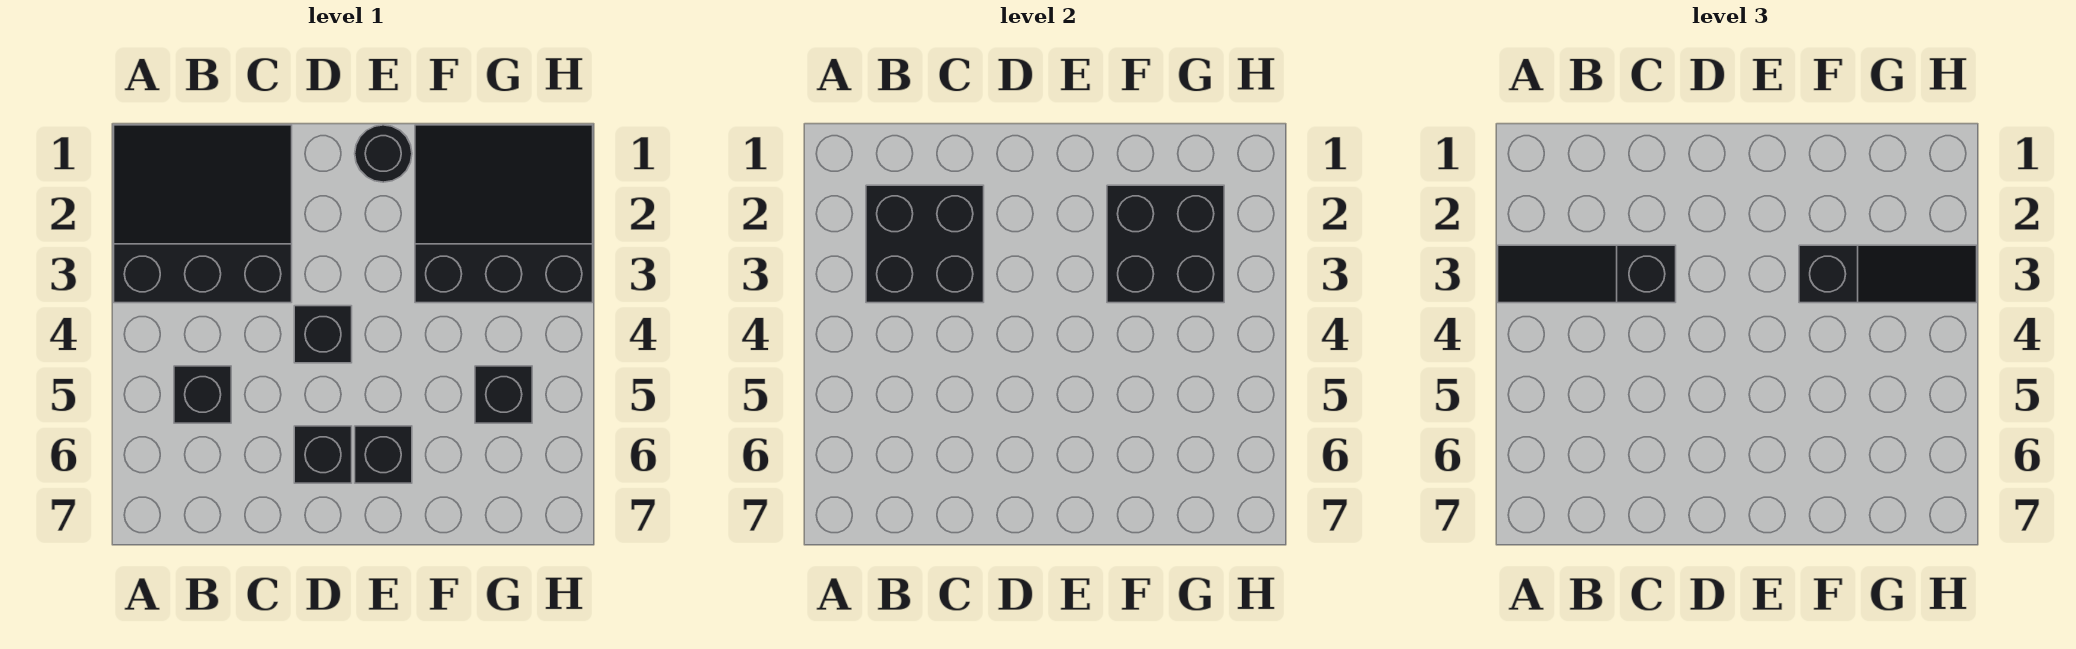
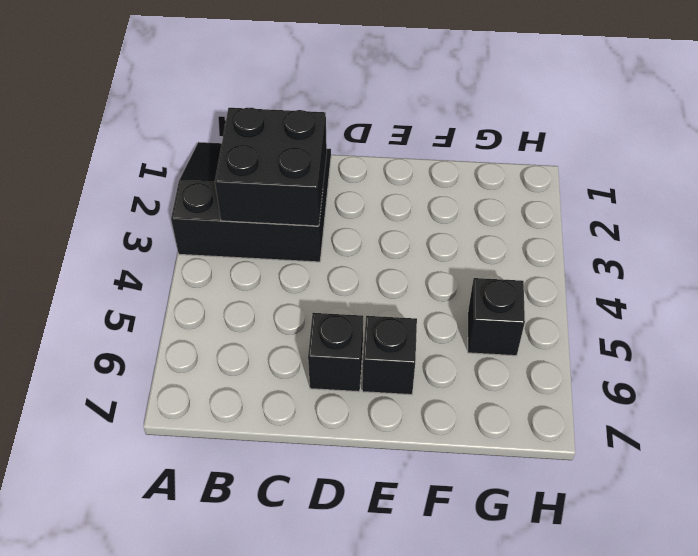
none -> black brick B5 level 1
none -> black brick D4 level 1
none -> black round brick E1 level 1

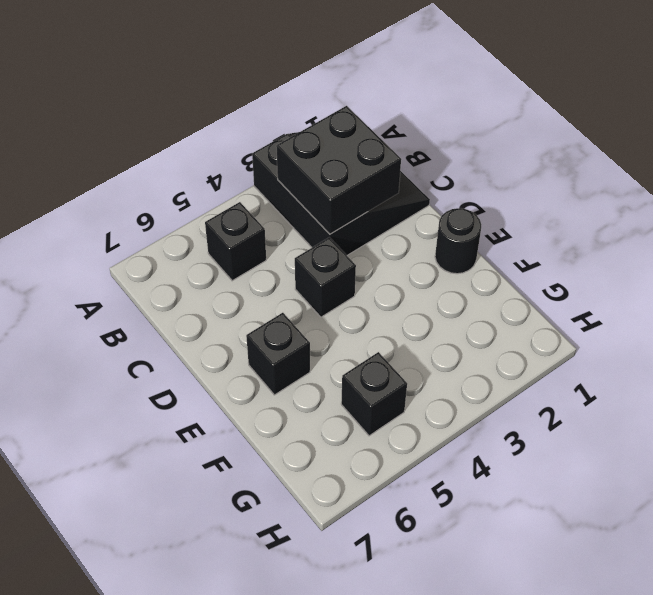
none -> black brick D6 level 1
none -> black slope F1:H3 level 1 top 3
none -> black brick F2:G3 level 2

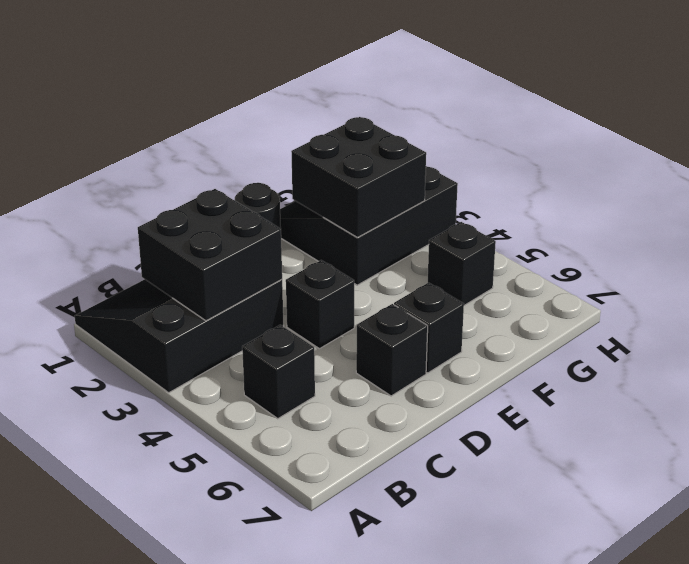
none -> black slope A3:C3 level 3 top C
none -> black slope F3:H3 level 3 top F

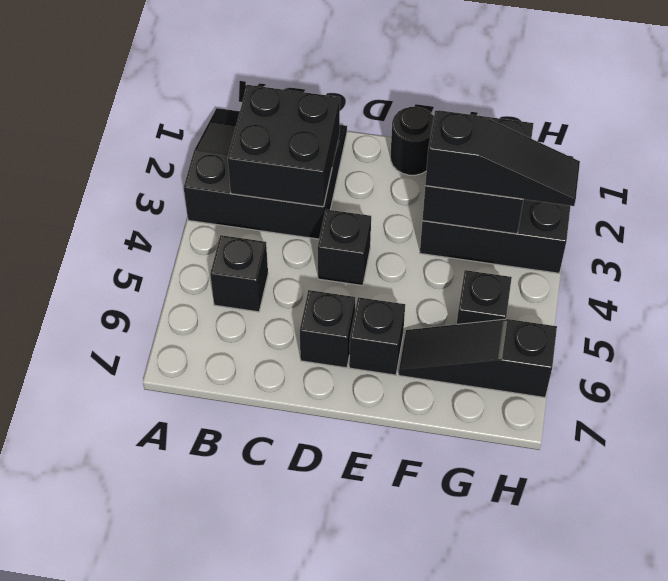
black slope F6:H6 level 1 top H -> black slope A3:C3 level 3 top C

